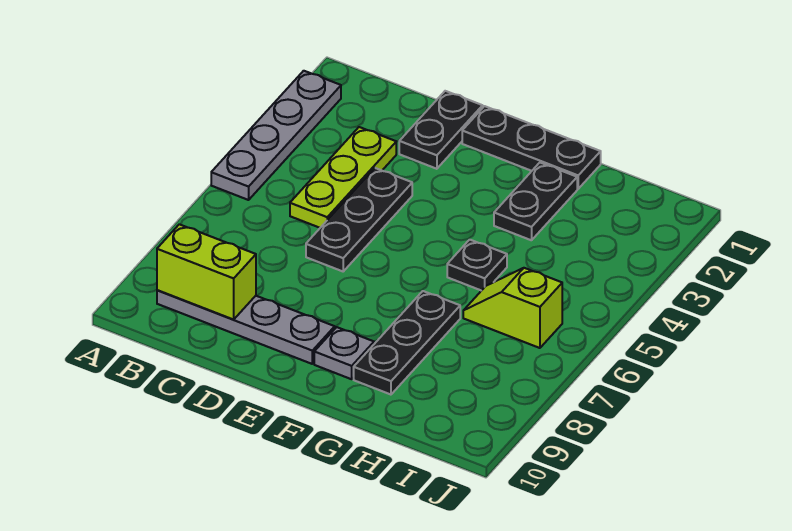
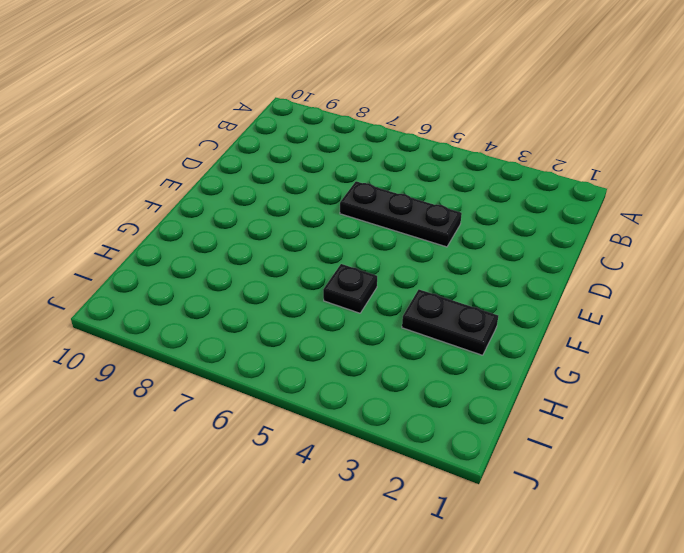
none -> grey plate A2:A5 level 1
none -> grey plate B9:E9 level 1
none -> lime plate C3:C5 level 1

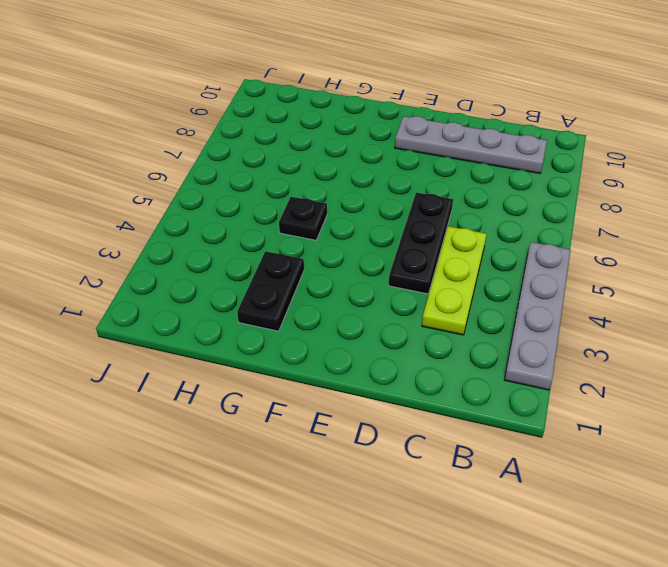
none -> black plate D1:D2 level 1
none -> black plate E1:G1 level 1
none -> grey plate F9 level 1

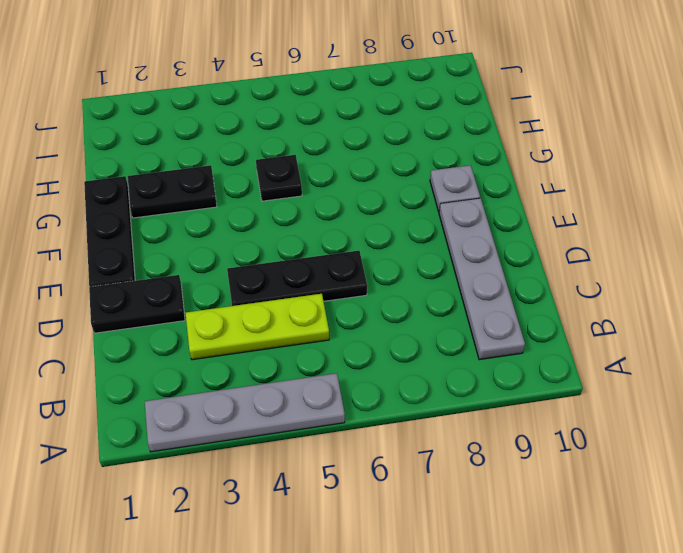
none -> black plate G7:G9 level 1
none -> lime slope H6:I6 level 1 top I
none -> lime brick B9:C9 level 2

